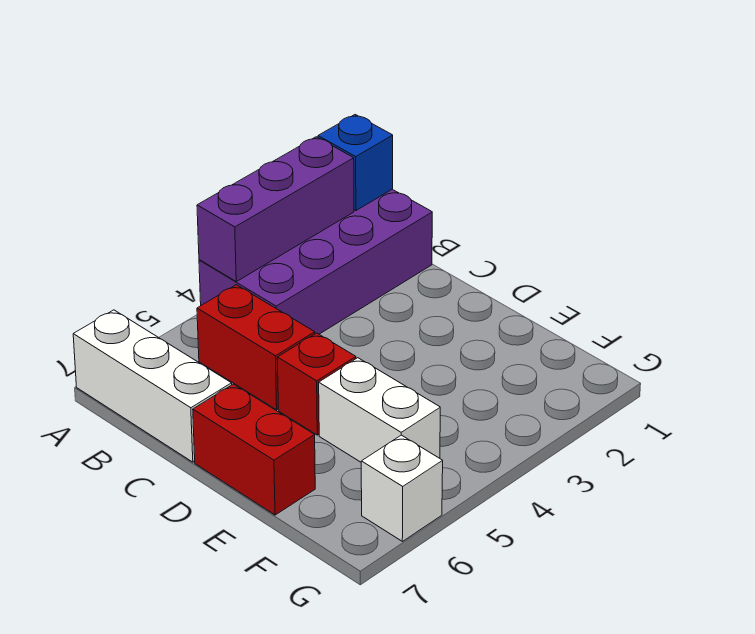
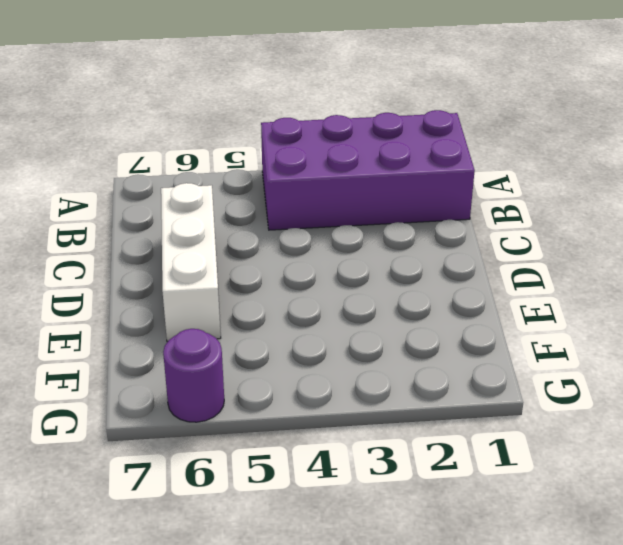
white brick C6:E6 level 1 -> white brick A7:C7 level 1
purple round brick G6 level 1 -> white brick G6 level 1
none -> red brick B5:C5 level 1
none -> red brick D5 level 1

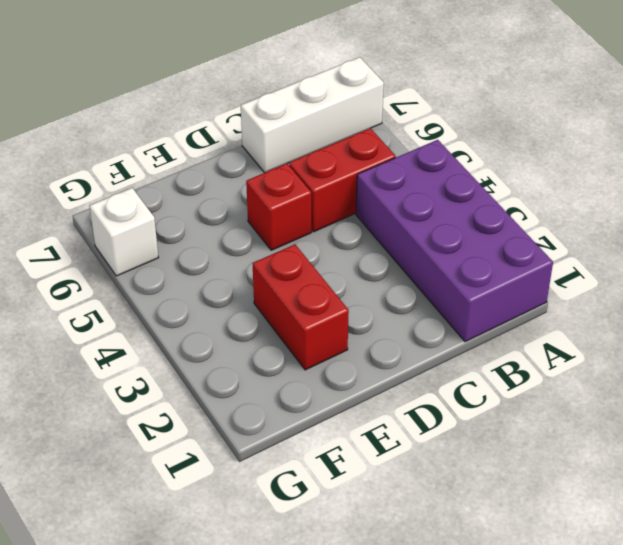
red brick E2:E3 level 1 -> red brick D7:E7 level 1
none -> white brick E5:F5 level 1
none -> blue brick A1 level 2

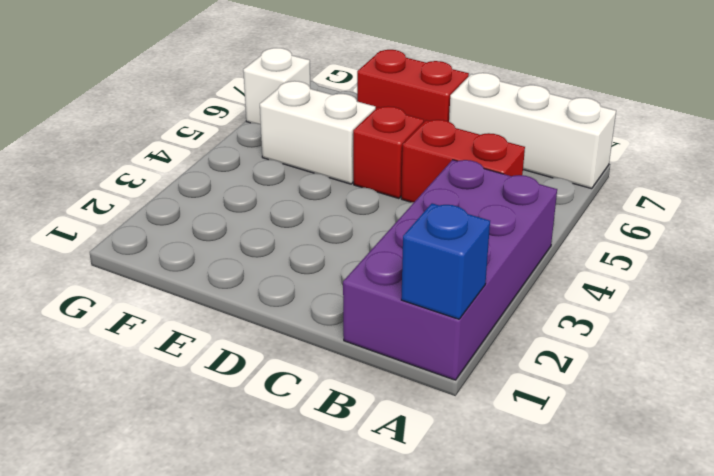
none -> purple brick A2:A4 level 2

